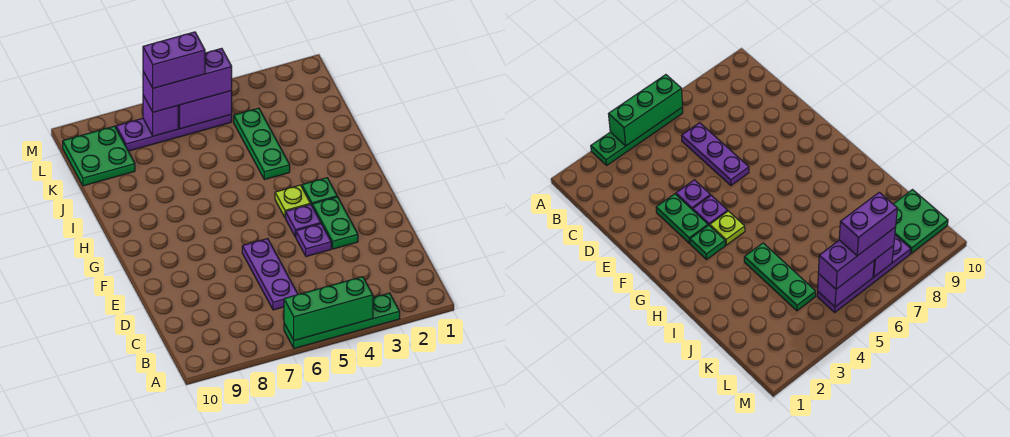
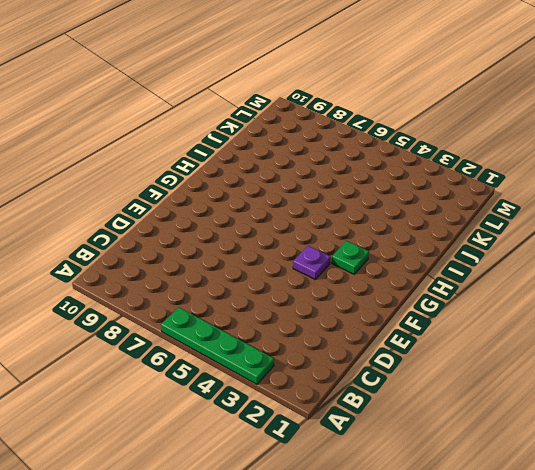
none -> purple plate C6:E6 level 1
none -> green plate E3:F3 level 1
none -> purple plate E4 level 1

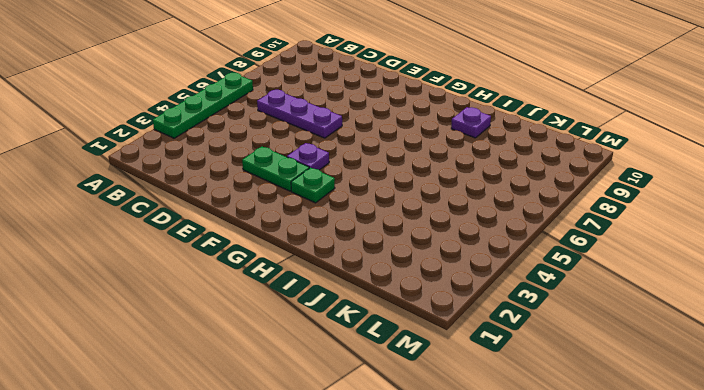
purple plate I9 level 1 -> purple plate E4 level 1
none -> lime plate G4 level 1
none -> green plate I4:K4 level 1
none -> green plate K9:L10 level 1

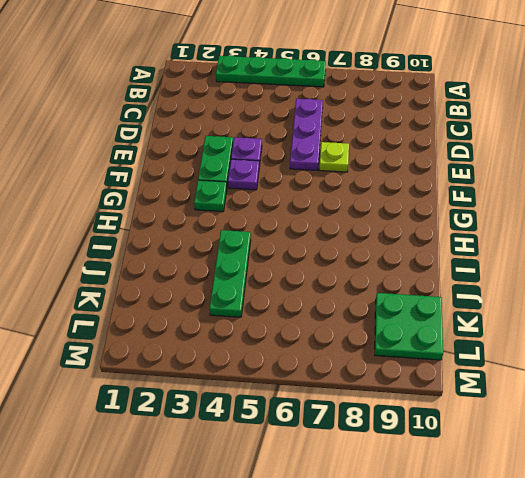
lime plate E7 level 1 -> lime plate G4 level 1
none -> purple plate L5:L8 level 1
none -> green brick A4:A6 level 2
none -> purple brick L5:L6 level 2

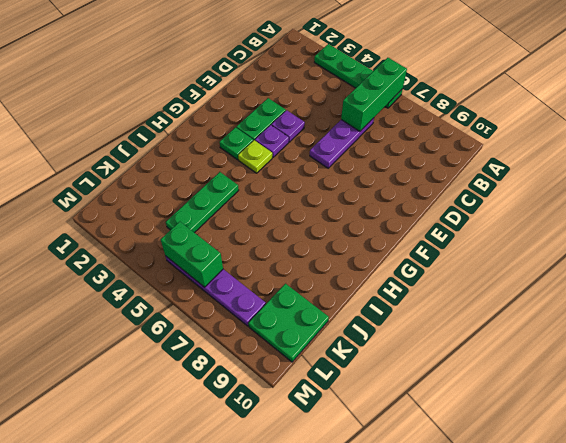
green brick A6:C6 level 2 -> green brick A4:A6 level 2
green brick L5:L6 level 2 -> purple brick L5:L6 level 2
none -> purple brick L7 level 2
none -> purple brick L5:L7 level 3
none -> purple brick L6:L7 level 4

